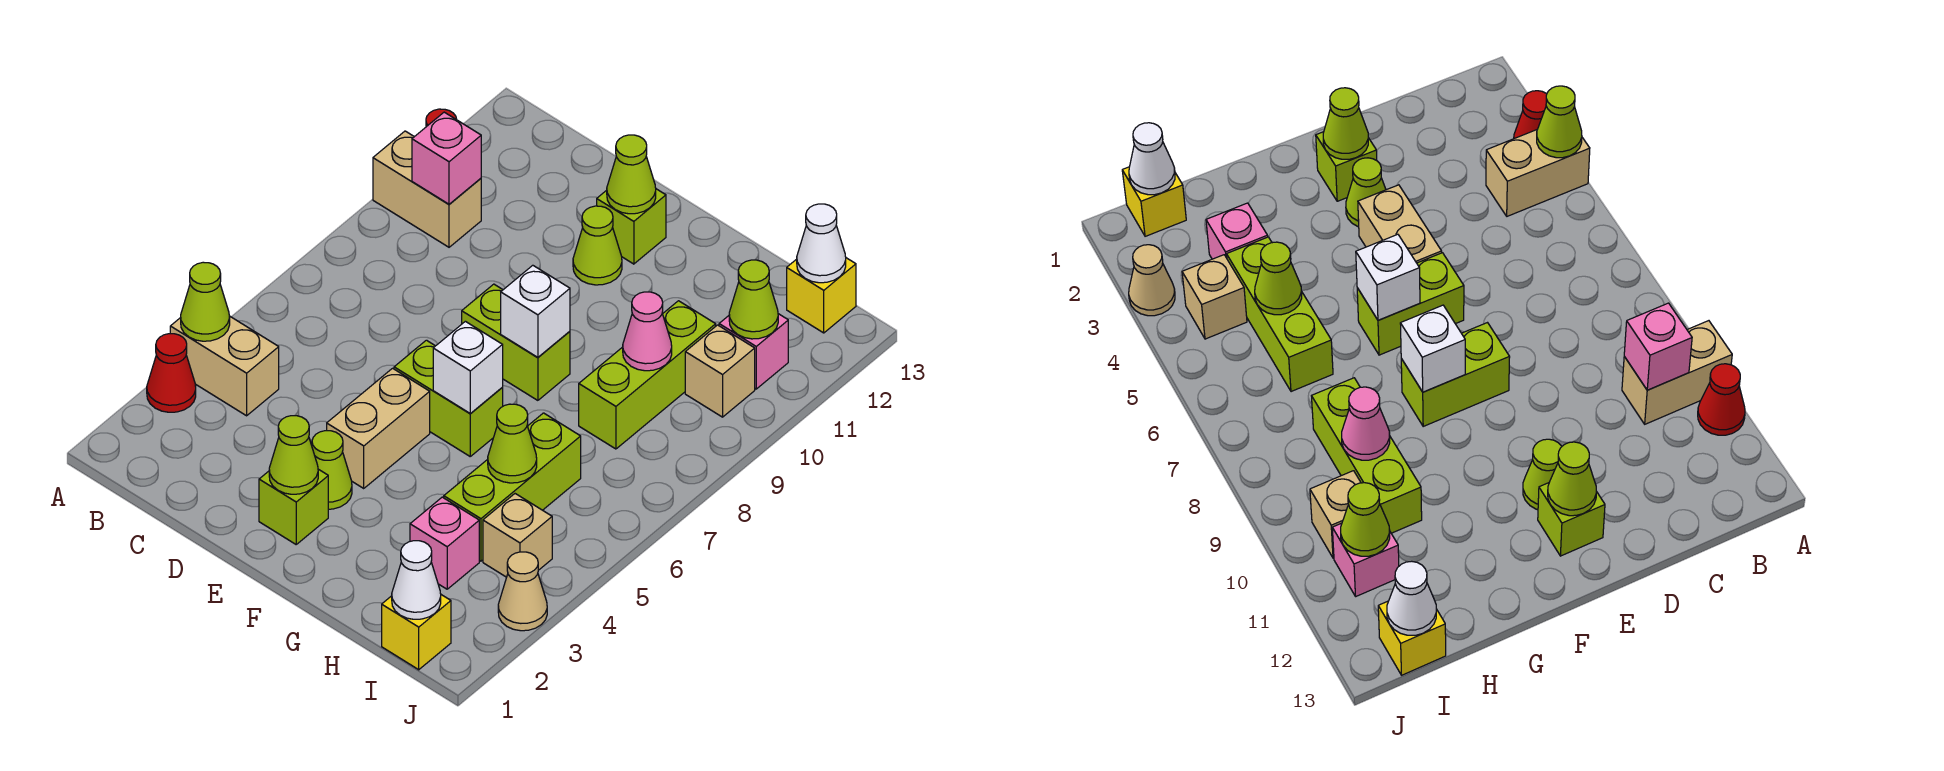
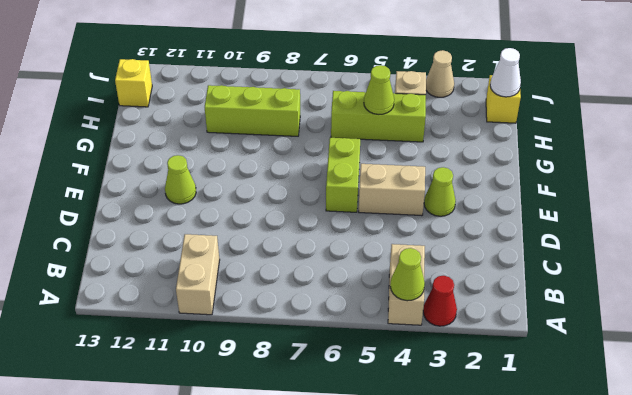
none -> red cone A11 level 1
none -> lime brick E2 level 1
none -> lime brick E8:F8 level 1
none -> lime brick E12 level 1

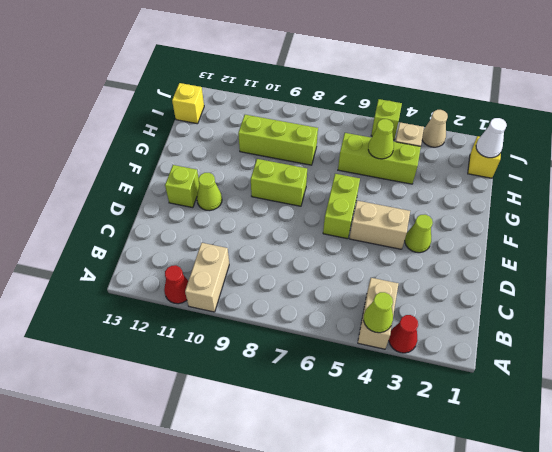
lime brick F8:F9 level 1 -> lime brick E8:F8 level 1
lime brick J5 level 1 -> lime brick E2 level 1
none -> pink brick H3 level 1
none -> tan brick I10 level 1
none -> pink brick I11 level 1
none -> pink brick B10 level 2

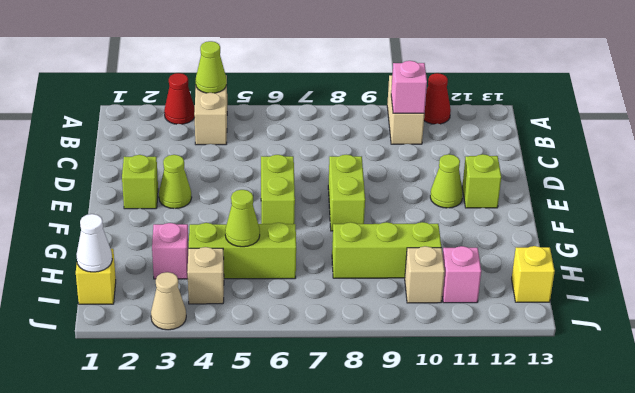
none -> tan brick E4:E5 level 1
none -> lime cone E2 level 2
none -> lime cone E12 level 2
none -> white brick F6 level 2

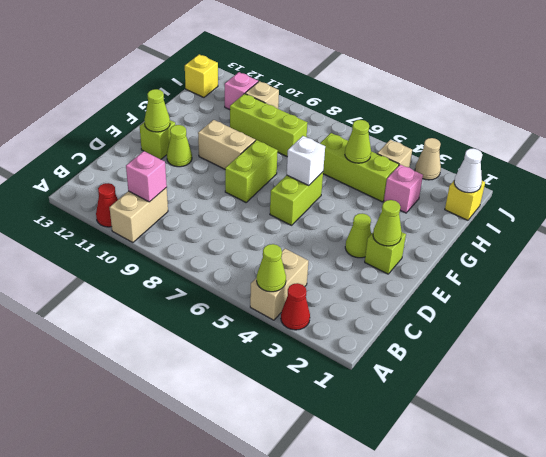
tan brick F9:F10 level 1 -> tan brick E4:E5 level 1
none -> white brick F8 level 2
none -> pink cone H9 level 2
none -> lime cone I11 level 2
none -> white cone I13 level 2

